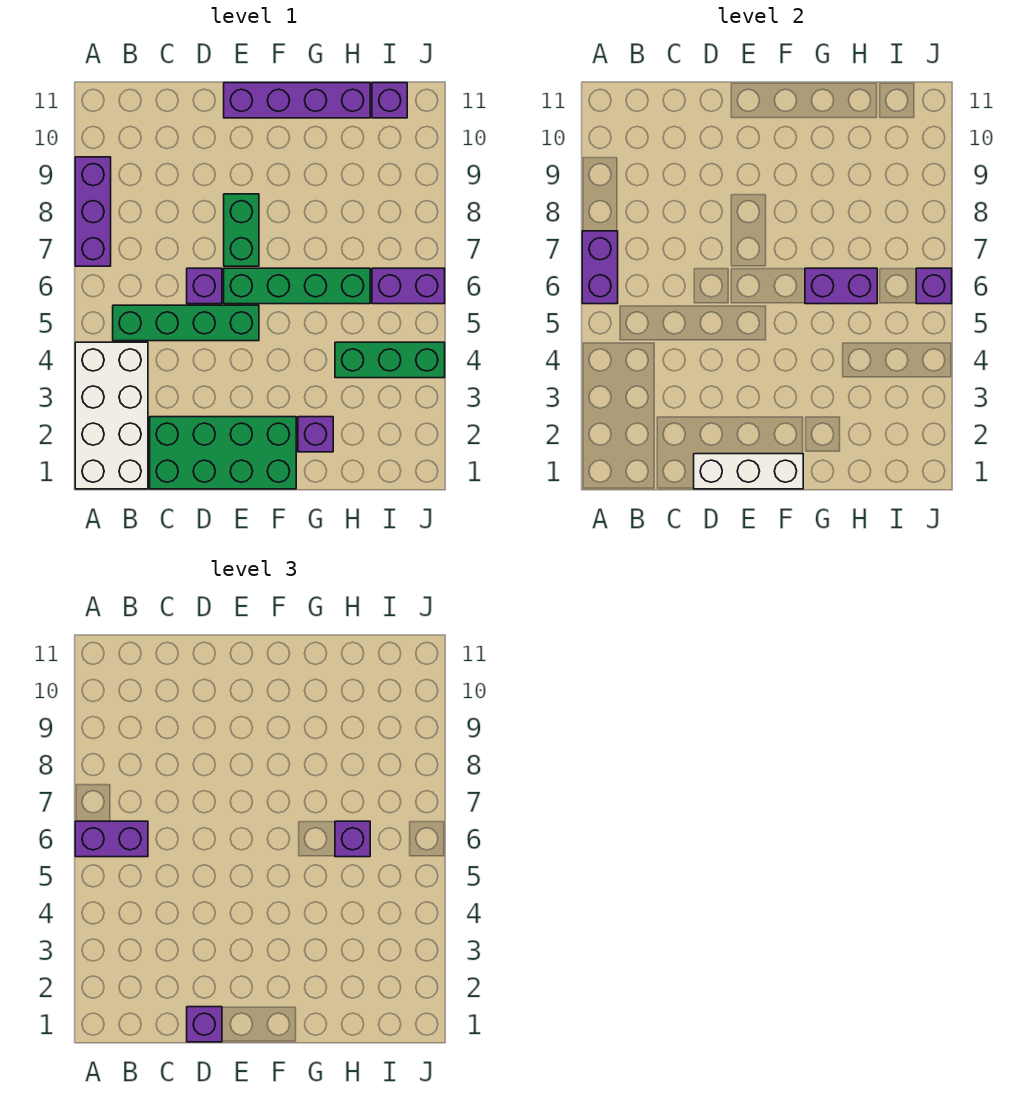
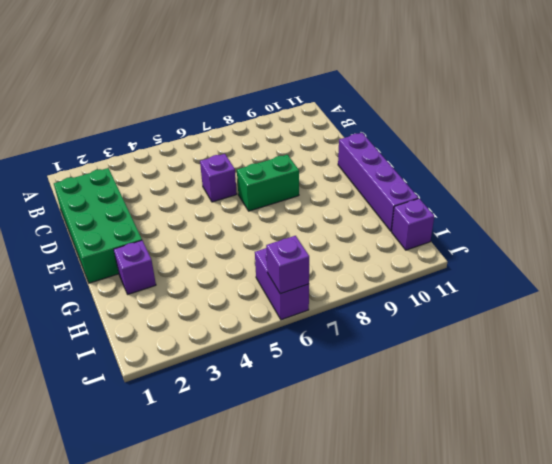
none -> white brick A1:B4 level 1
none -> purple brick A7:A9 level 1
none -> green brick B5:E5 level 1

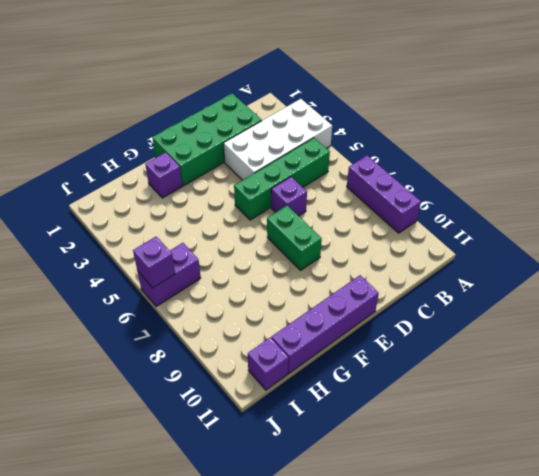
white brick A3:D4 level 1 -> white brick A1:B4 level 1
none -> green brick E6:H6 level 1
none -> green brick H4:J4 level 1
none -> purple brick A6:A7 level 2

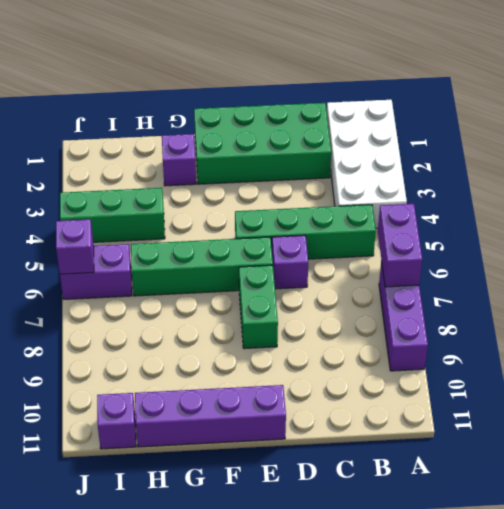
none -> white brick D1:F1 level 2
none -> purple brick G6:H6 level 2
none -> purple brick A6:B6 level 3

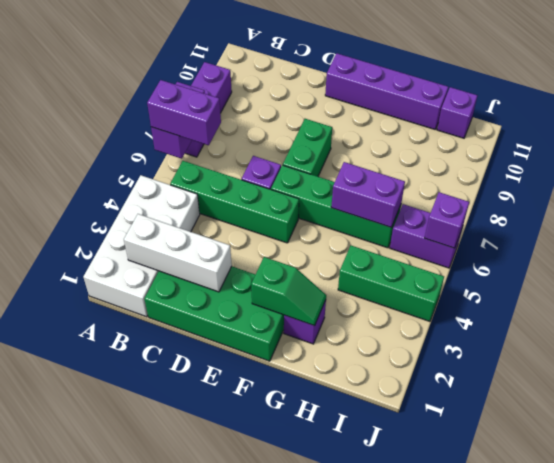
white brick B2:D2 level 2 -> white brick D1:F1 level 2
green slope F2:G2 level 2 top F -> none
none -> purple brick D1 level 3
none -> purple brick H6 level 3

